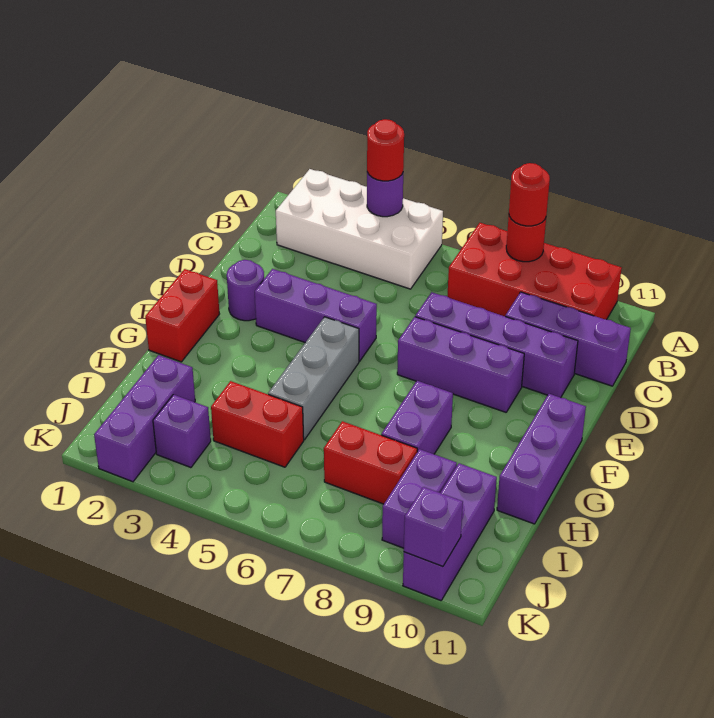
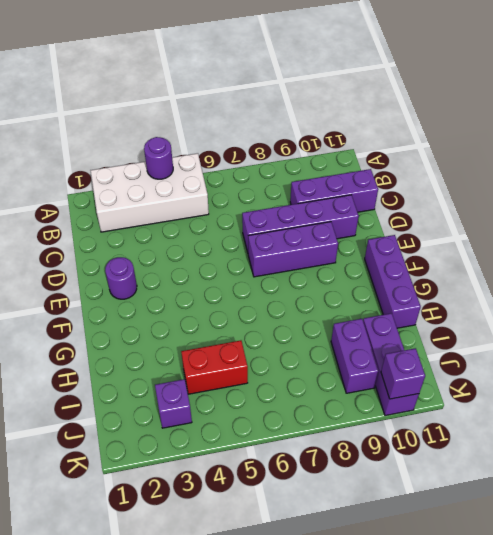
none -> red brick A7:B10 level 1
none -> purple brick E3:E5 level 1
none -> red brick F1:G1 level 1

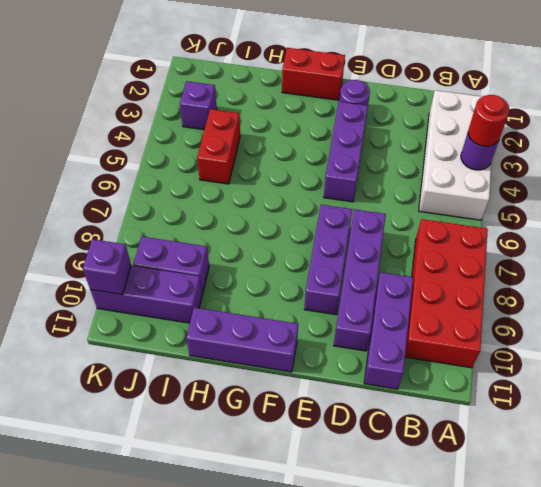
none -> grey brick F5:H5 level 1
none -> purple brick G8:H8 level 1
none -> purple brick I2:K2 level 1

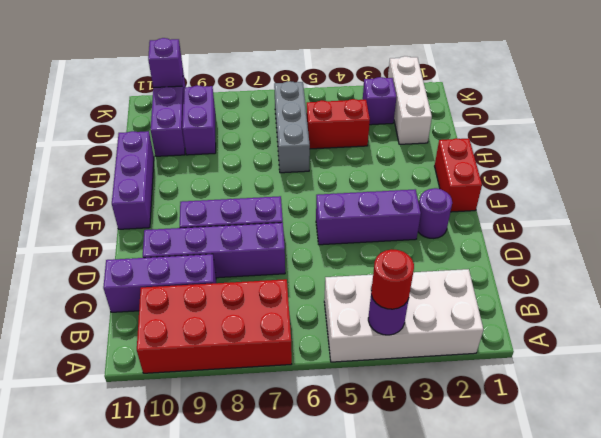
grey brick H6:J6 level 1 -> grey brick F5:H5 level 1
white brick I2:K2 level 1 -> purple brick I2:K2 level 1
none -> purple brick G8:H8 level 1
none -> red brick I7:I8 level 1
none -> red round brick A8 level 2

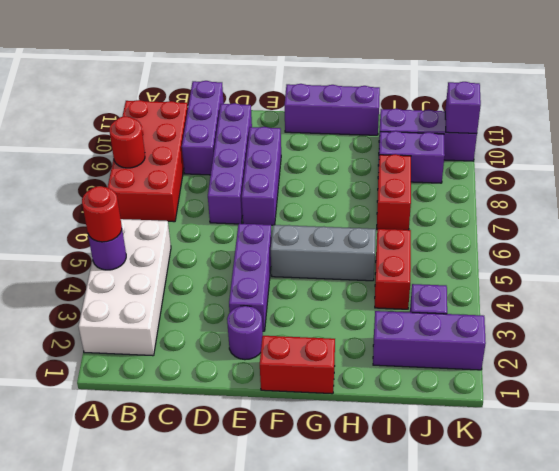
none -> purple brick G8:H8 level 1
none -> red round brick A8 level 3

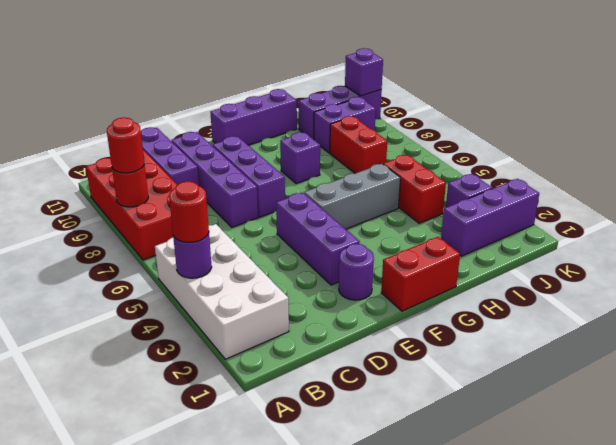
purple brick G8 level 1 -> purple brick G8:H8 level 1

